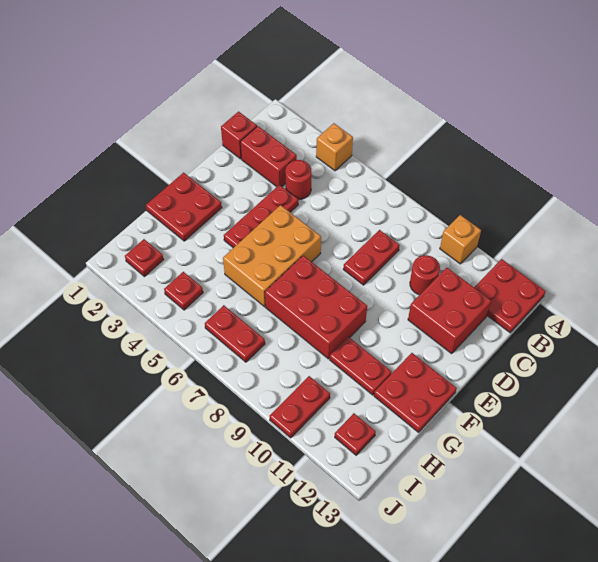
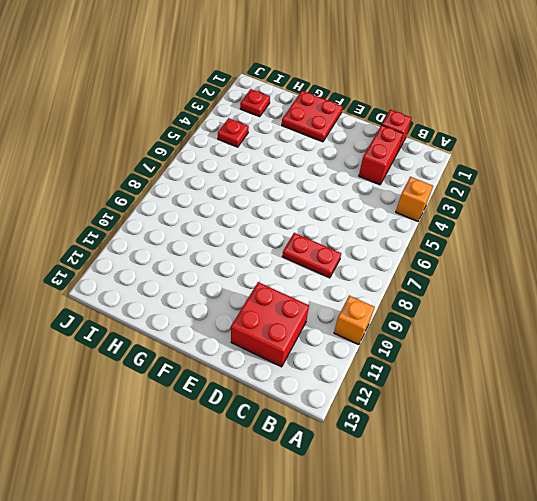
none -> red plate A12:B13 level 1
none -> red round brick C4 level 1
none -> red round brick C10 level 1

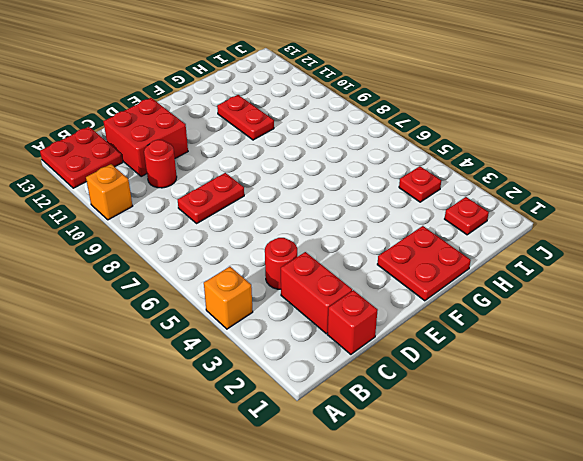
none -> red plate D4:F4 level 1
none -> orange brick E5:G6 level 1
none -> red brick F7:G9 level 1

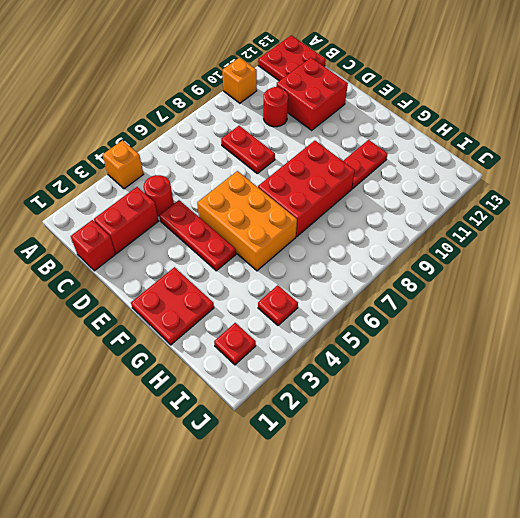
none -> red plate F12:G13 level 1
none -> red plate I6:I7 level 1
none -> red plate I10:J10 level 1

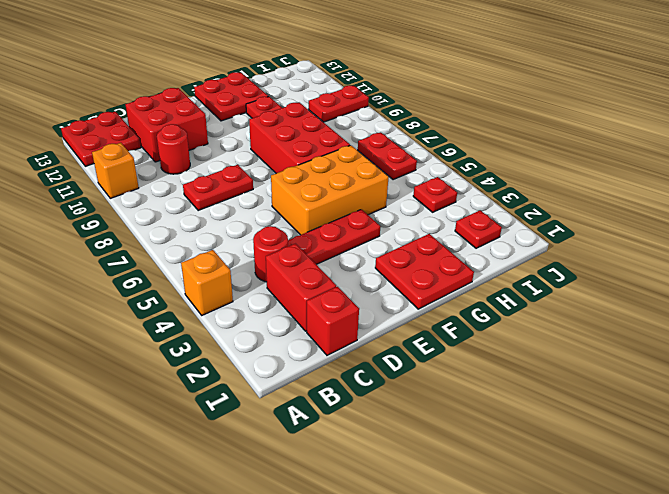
none -> red plate I12 level 1

